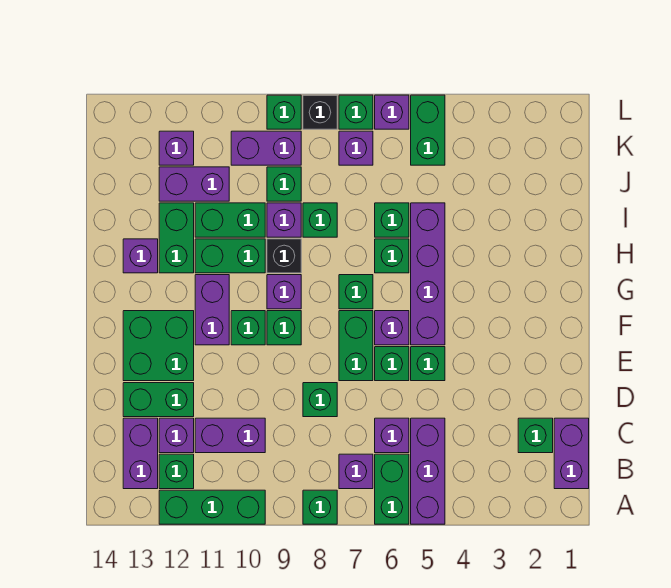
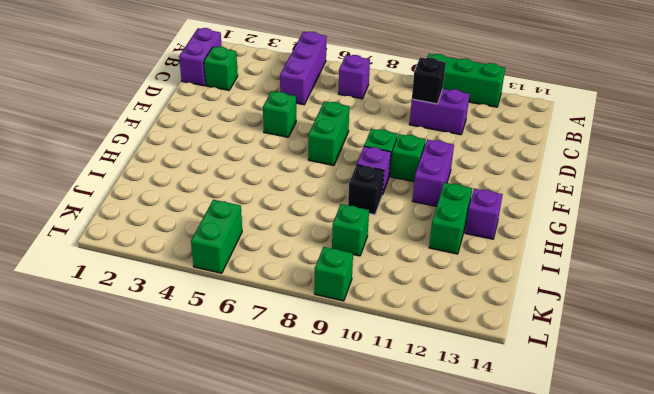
black brick C10 level 2 -> black brick L8 level 1
none -> green brick A6:B6 level 1
none -> green brick A8 level 1
none -> green brick B12 level 1
none -> purple brick B13:C13 level 1

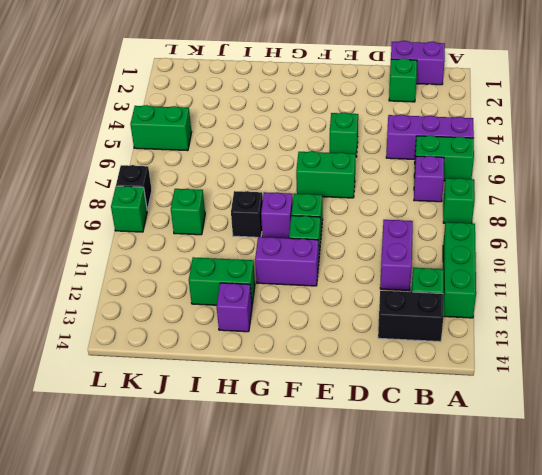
black brick B13:C13 level 1 -> purple brick B13:C13 level 1
none -> purple brick C6 level 1
none -> purple brick C12 level 1
none -> green brick D8 level 1
none -> green brick D12:D13 level 1

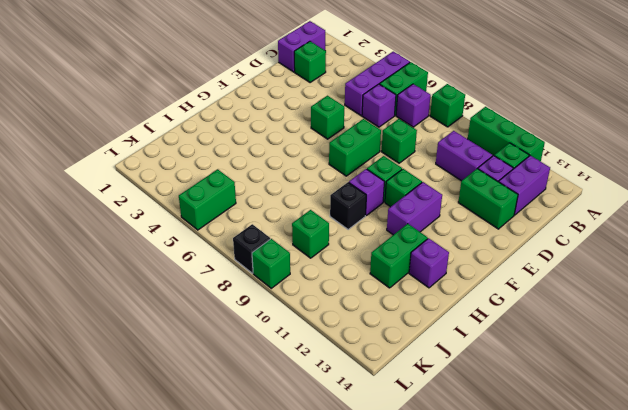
none -> green brick E6 level 1
none -> green brick E12:F13 level 1
none -> purple brick F5:I5 level 1
none -> purple brick F6 level 1

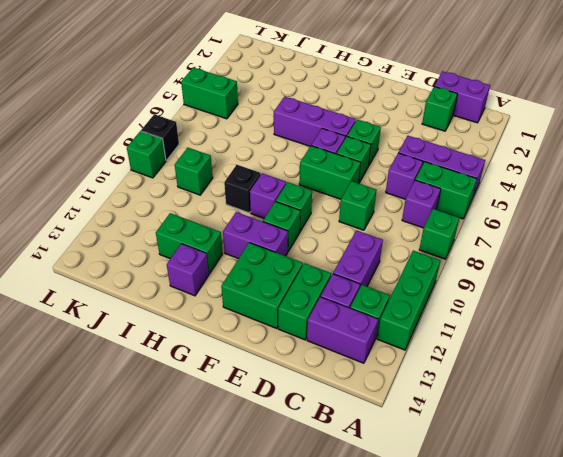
purple brick F5:H5 level 1 -> purple brick F5:I5 level 1
none -> green brick G7 level 1
none -> green brick H6 level 1
none -> green brick H10:H11 level 1
none -> green brick I6 level 1

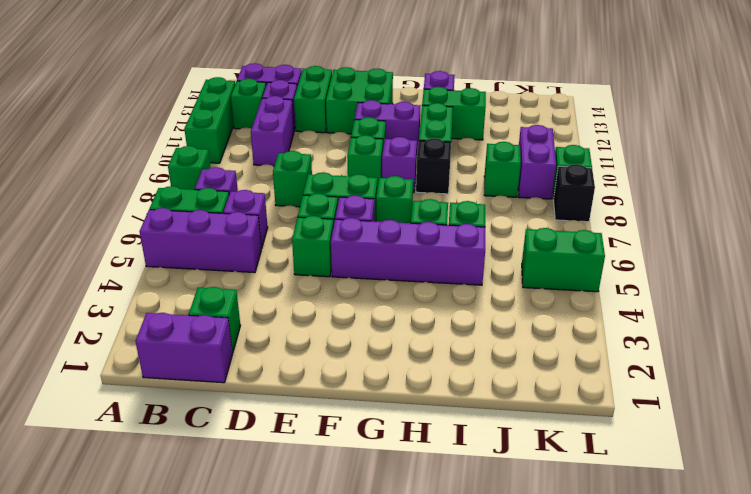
none -> green brick I8 level 1
none -> purple brick I9 level 1
none -> green brick I10:I11 level 1
none -> purple brick J11:J12 level 1

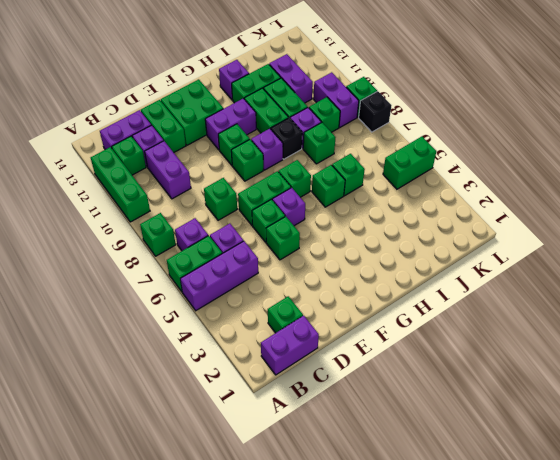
none -> purple brick F5:I5 level 1
none -> purple brick K7 level 1
none -> purple brick K12 level 1
none -> purple brick L6 level 1

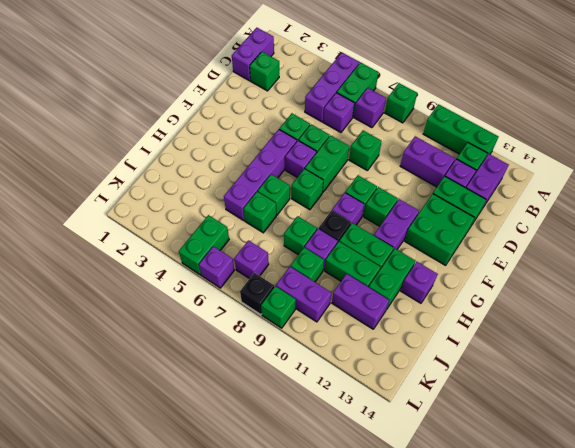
none -> purple brick K12 level 1
none -> green brick L7 level 1

